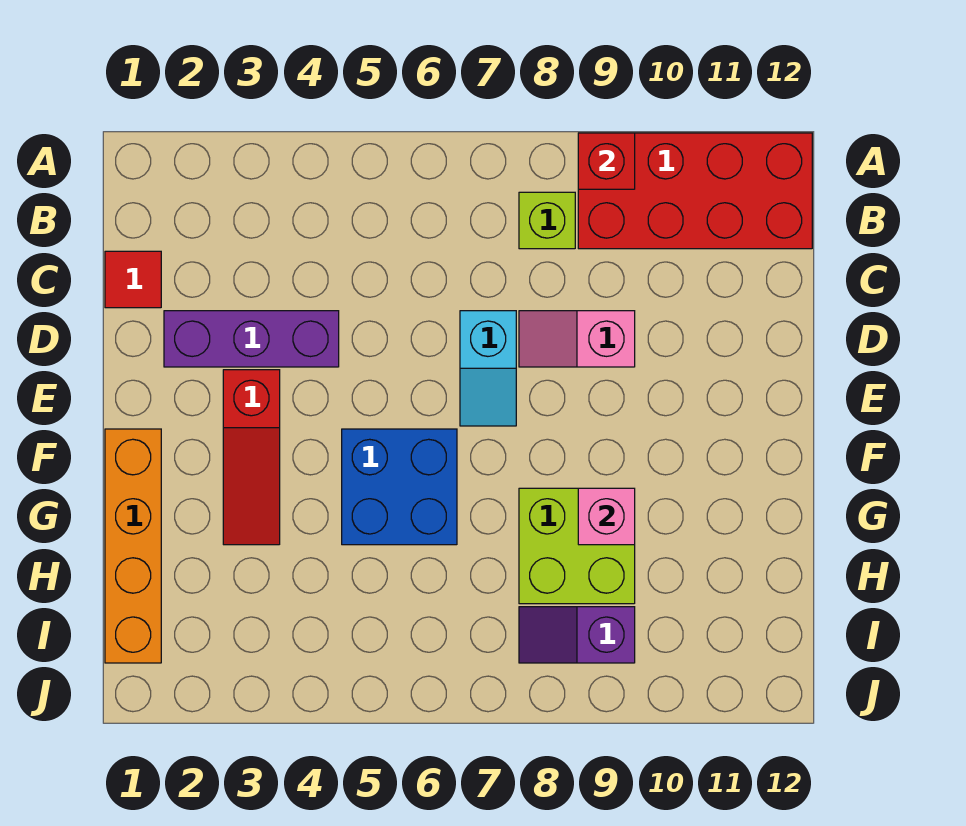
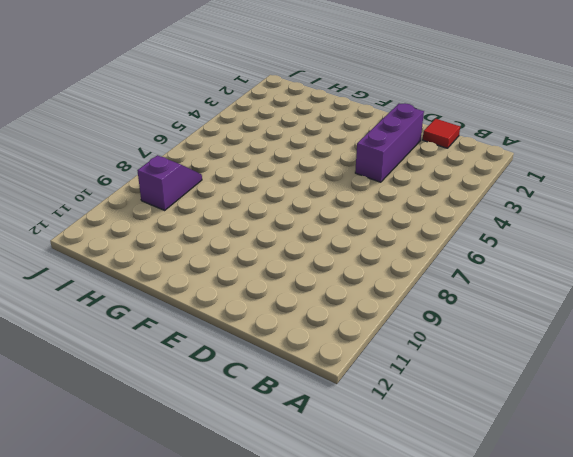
none -> red brick A9:B12 level 1
none -> lime brick B8 level 1
none -> cyan slope D7:E7 level 1 top D

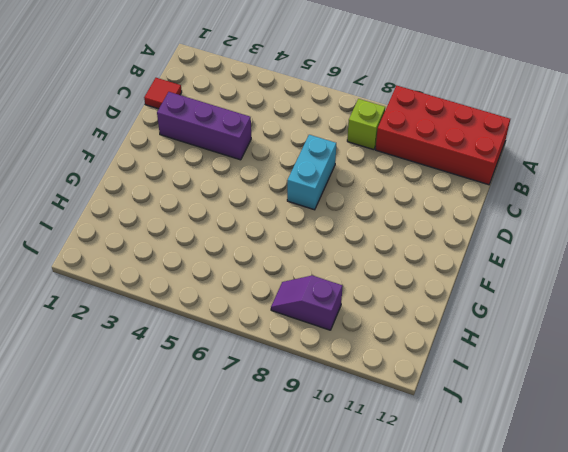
cyan brick D7:E7 level 1 -> cyan slope D7:E7 level 1 top D
none -> pink slope D8:D9 level 1 top 9
none -> red slope E3:G3 level 1 top E
none -> orange brick F1:I1 level 1

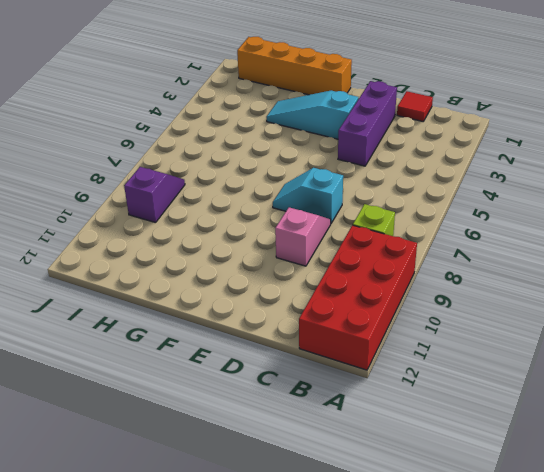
cyan slope E3:G3 level 1 top E -> red slope E3:G3 level 1 top E
none -> blue brick F5:G6 level 1
none -> lime brick G8:H9 level 1
none -> red brick A9 level 2

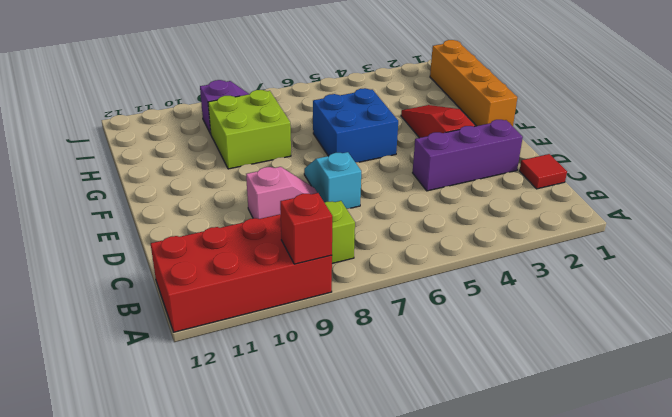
none -> pink brick G9 level 2

